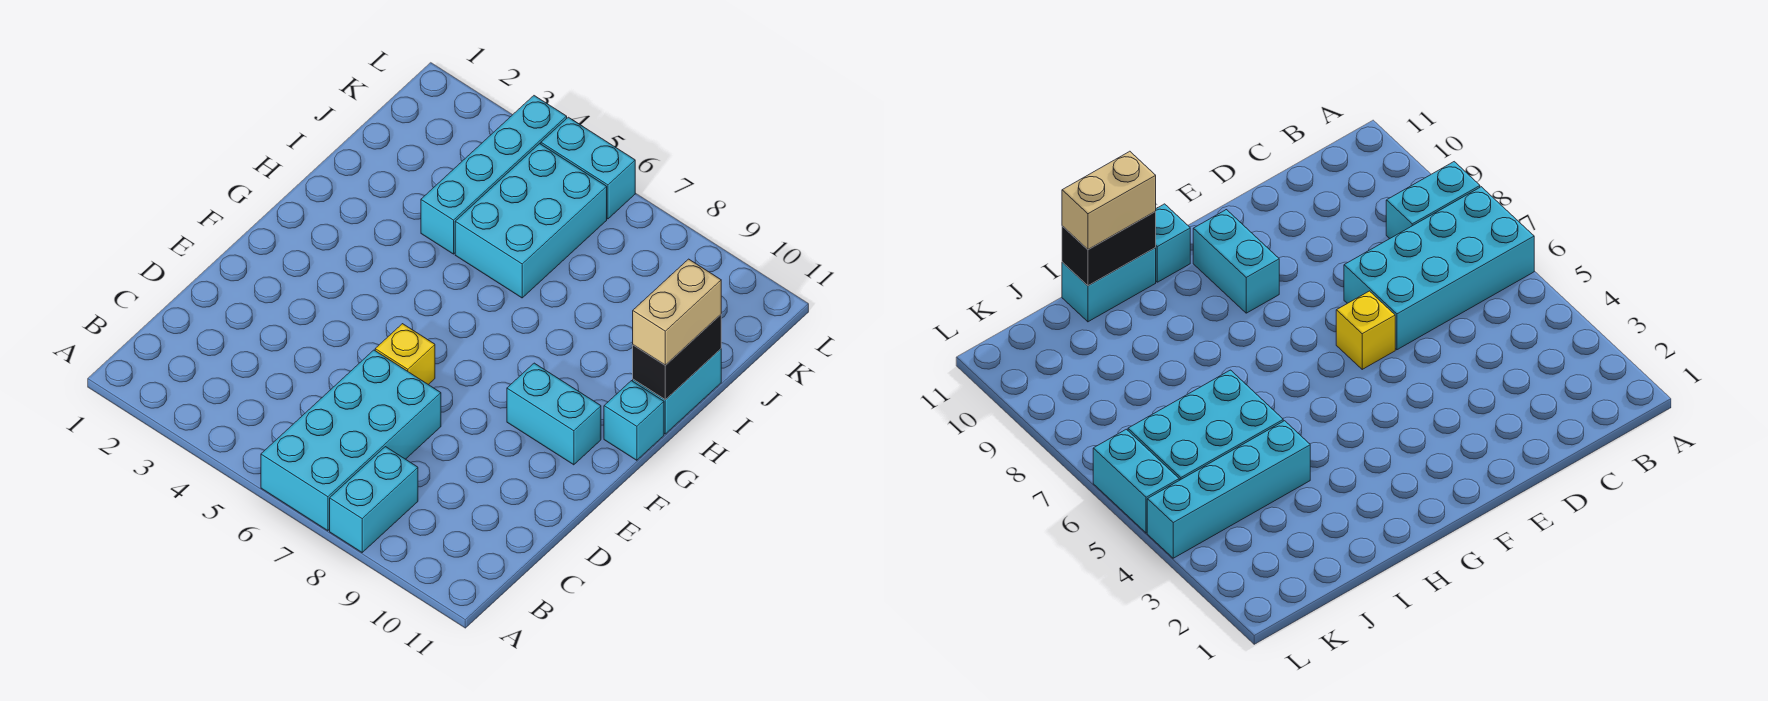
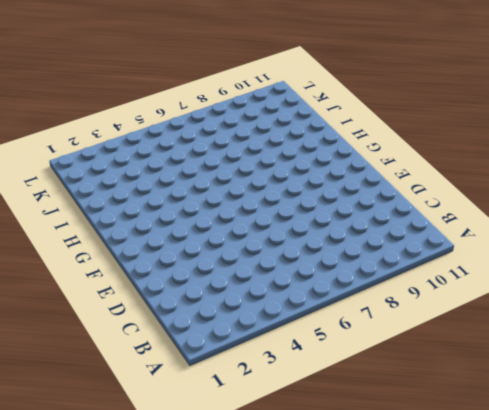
none -> cyan brick A6:D7 level 1
none -> cyan brick A8:B8 level 1

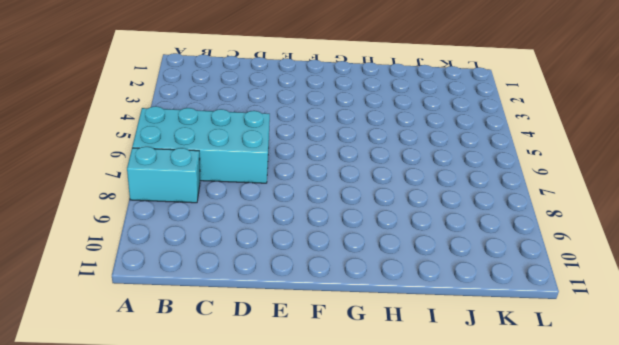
none -> yellow brick E6 level 1
none -> cyan brick F9:F10 level 1

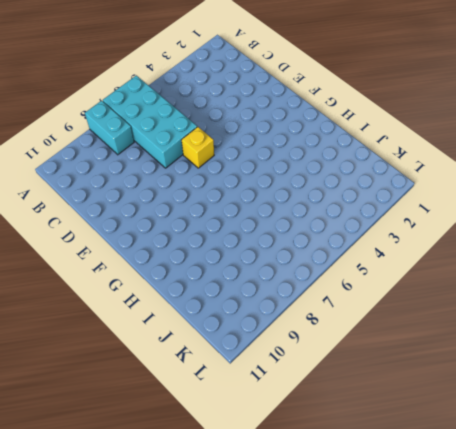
none -> cyan brick F9:F10 level 1
none -> cyan brick G11 level 1

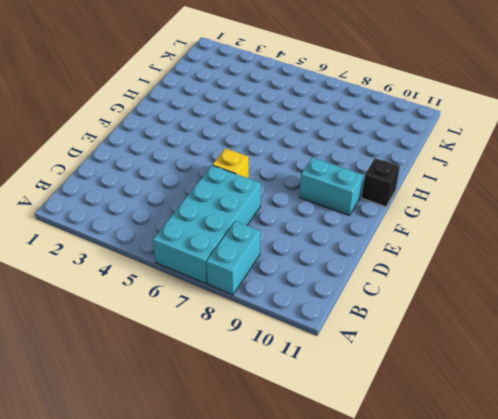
black brick G11 level 1 -> cyan brick G11 level 1
none -> cyan brick H11:I11 level 1
none -> cyan brick I4:L4 level 1

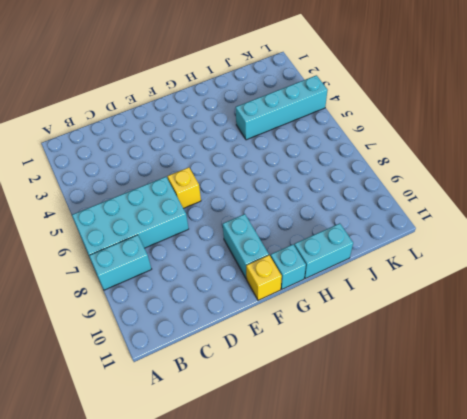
yellow brick F11 level 1 -> none
none -> cyan brick I5:K6 level 1
none -> cyan brick L5:L6 level 1

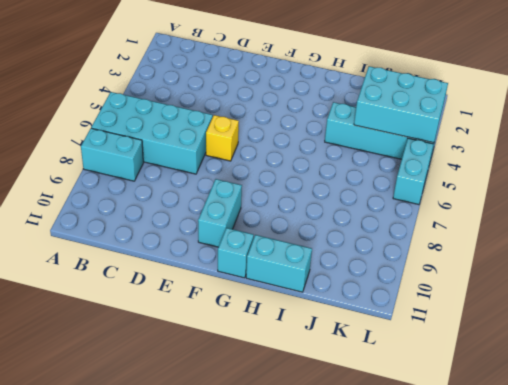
cyan brick J3:L4 level 2 -> cyan brick I5:K6 level 1
none -> black brick H11:I11 level 2
none -> tan brick H11:I11 level 3

